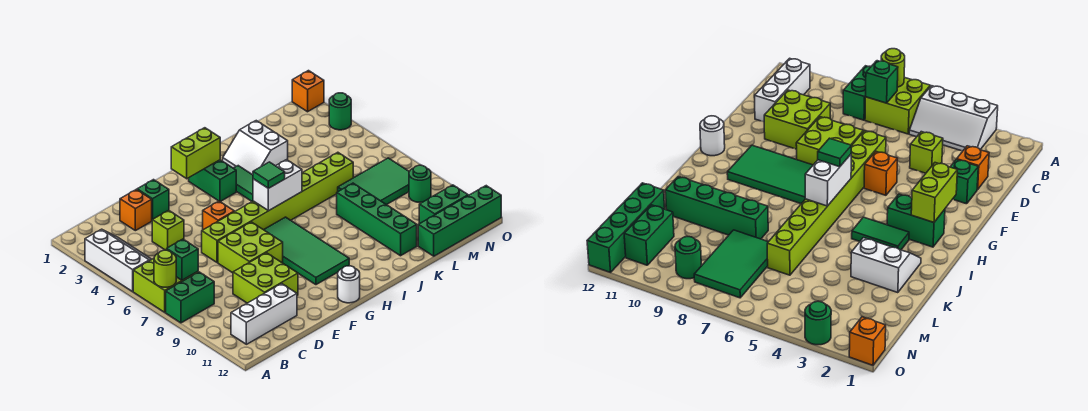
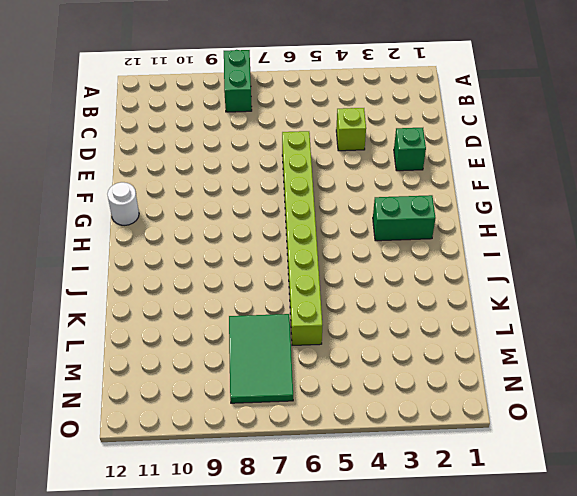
none -> white slope A3:B5 level 1 top A
none -> lime brick A6:B7 level 1
none -> white brick B11:D11 level 1

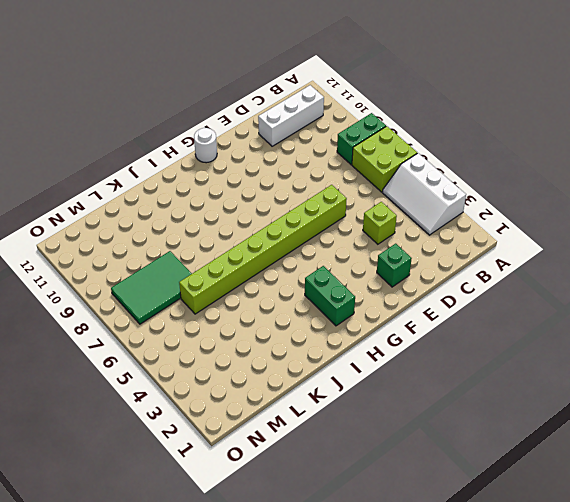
none -> orange brick D2 level 1
none -> lime brick D9:E10 level 1
none -> lime brick E7:F8 level 1

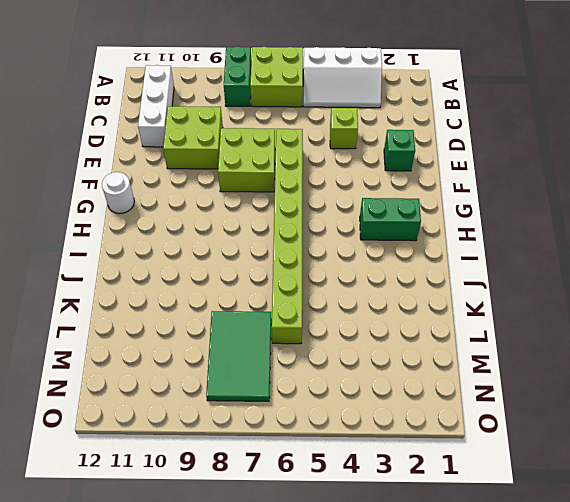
none -> orange brick D2 level 1
none -> orange brick F5 level 1
none -> green tile G7:H10 level 1

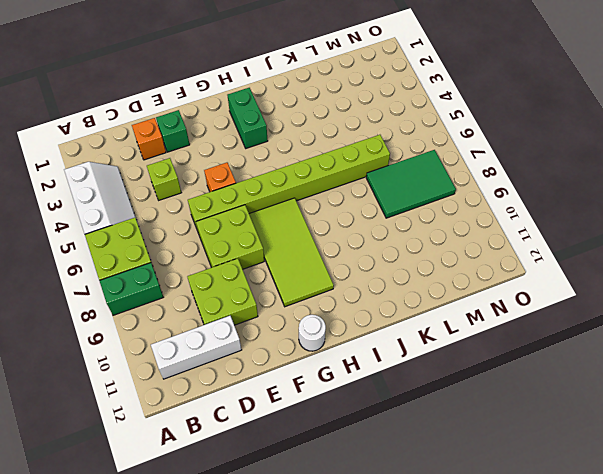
lime tile G7:H10 level 1 -> green tile G7:H10 level 1
none -> green tile I3:I4 level 1
none -> white slope J2:K3 level 1 top K
none -> green brick K8:K11 level 1

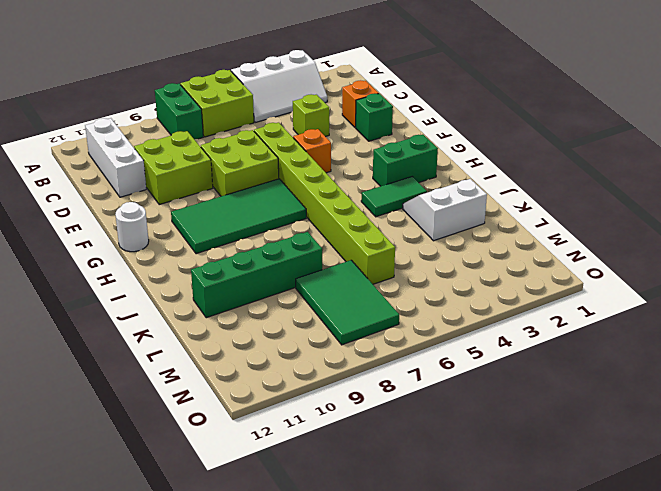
none -> green brick L12:O12 level 1
none -> green brick M11:N11 level 1
none -> green round brick N9 level 1

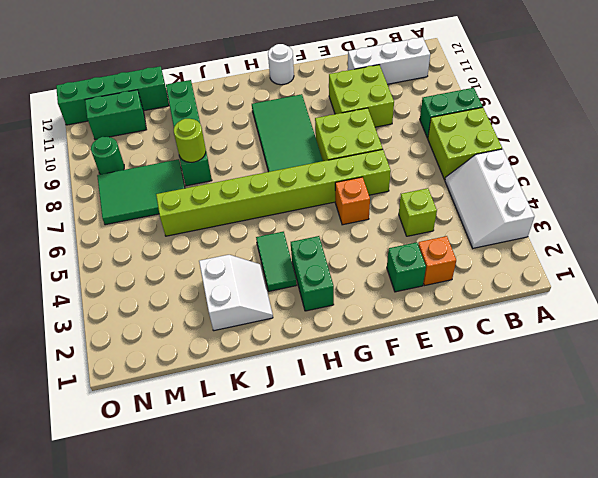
lime round brick K8 level 2 -> lime round brick A7 level 2
none -> orange brick O1 level 1
none -> green round brick O3 level 1
none -> green brick B7 level 2

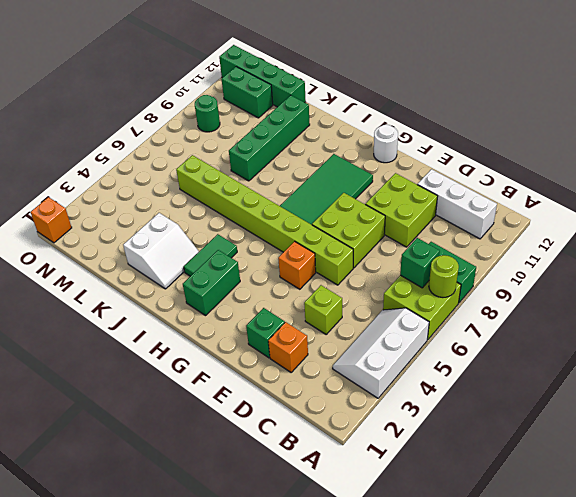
none -> green tile L7:N8 level 1
none -> green round brick O3 level 1
none -> lime brick G2:H2 level 2

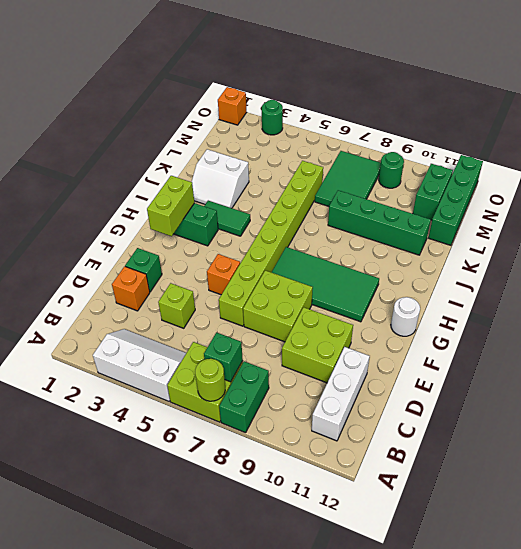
none -> white brick H6:I6 level 2
none -> green tile H6 level 3

